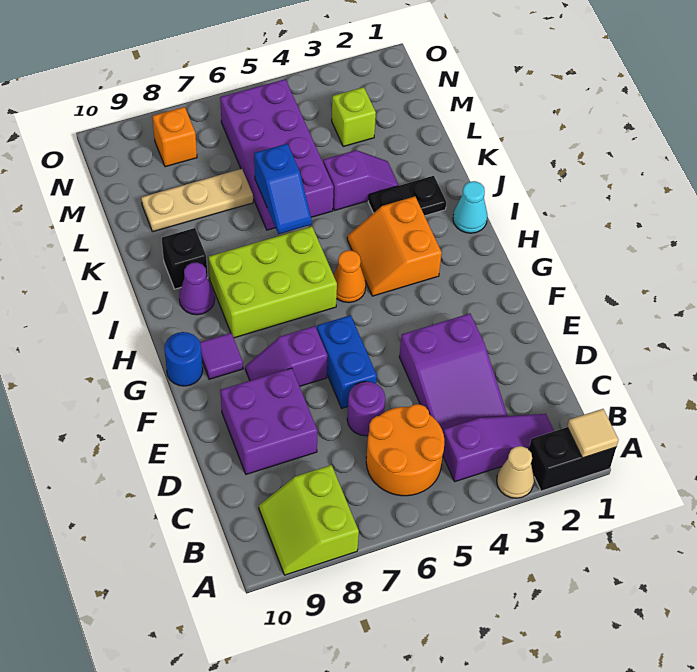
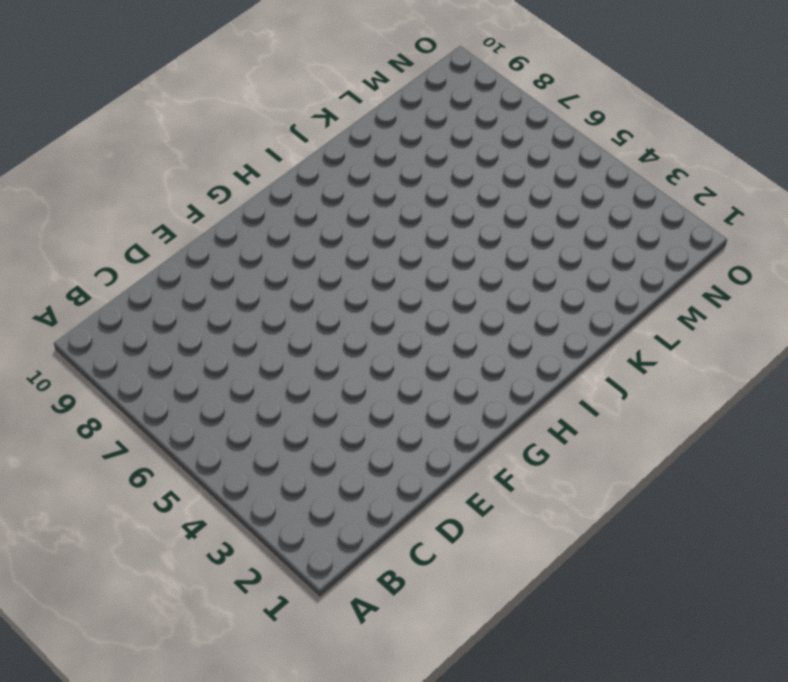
none -> black brick A1:A2 level 1
none -> tan cone A3 level 1
none -> lime slope A8:B9 level 1 top 8

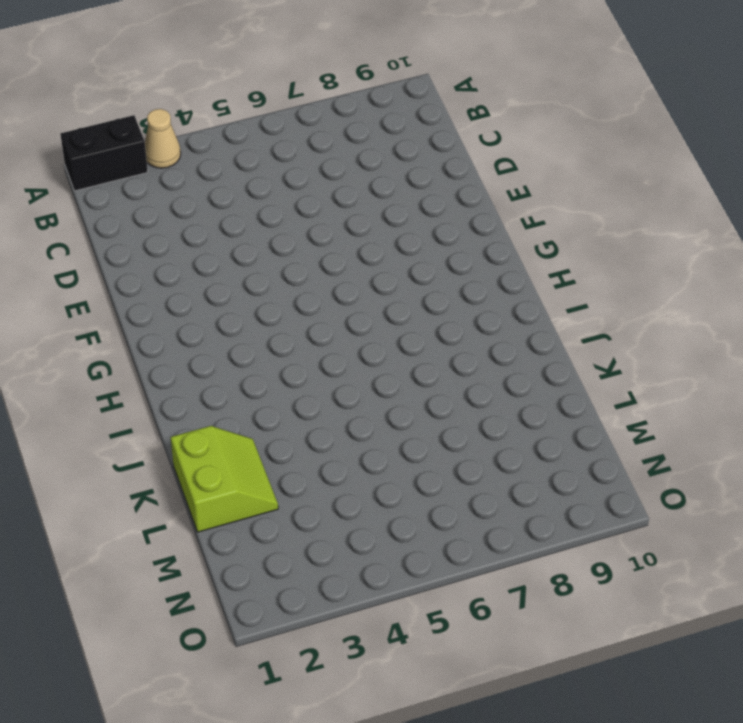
lime slope K1:L2 level 1 top 1 -> lime slope A8:B9 level 1 top 8
none -> purple slope B2:B4 level 1 top 4
none -> orange round brick B5:C6 level 1
none -> purple slope C3:E4 level 1 top E

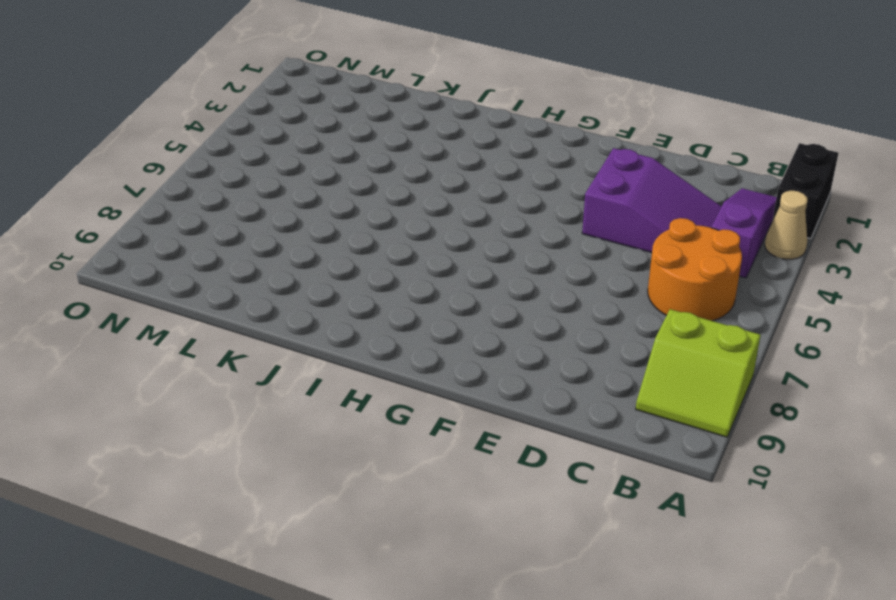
none -> purple round brick D6 level 1
none -> purple brick D8:E9 level 1
none -> blue brick E6:F6 level 1

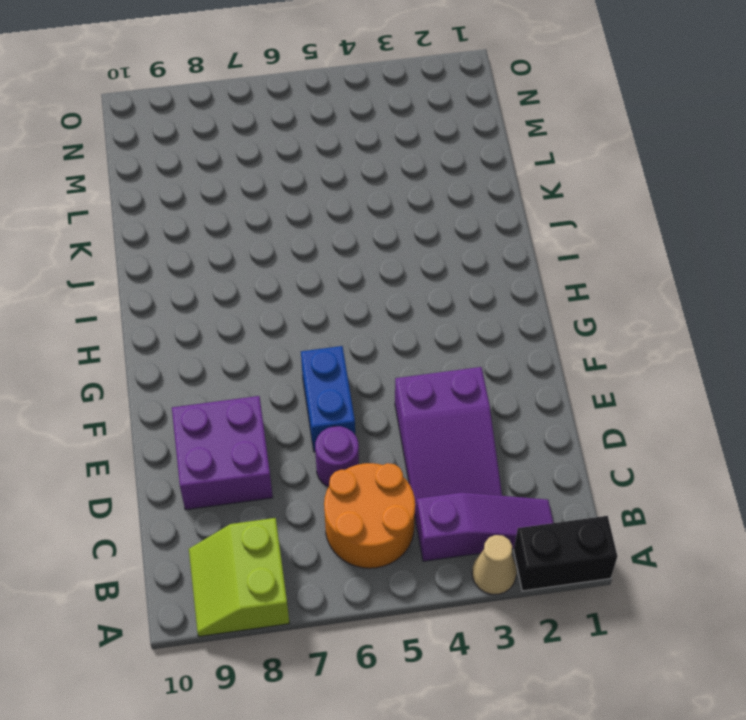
none -> purple slope F7:F8 level 1 top 7
none -> purple tile G9 level 1
none -> blue round brick G10 level 1

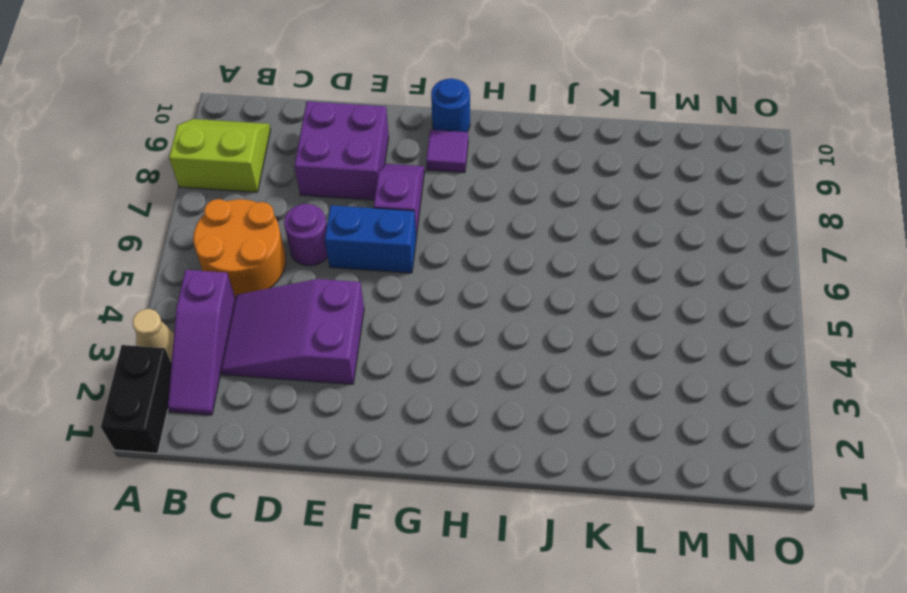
none -> orange slope H3:I4 level 1 top 3
none -> orange cone H5 level 1
none -> lime brick H6:I8 level 1

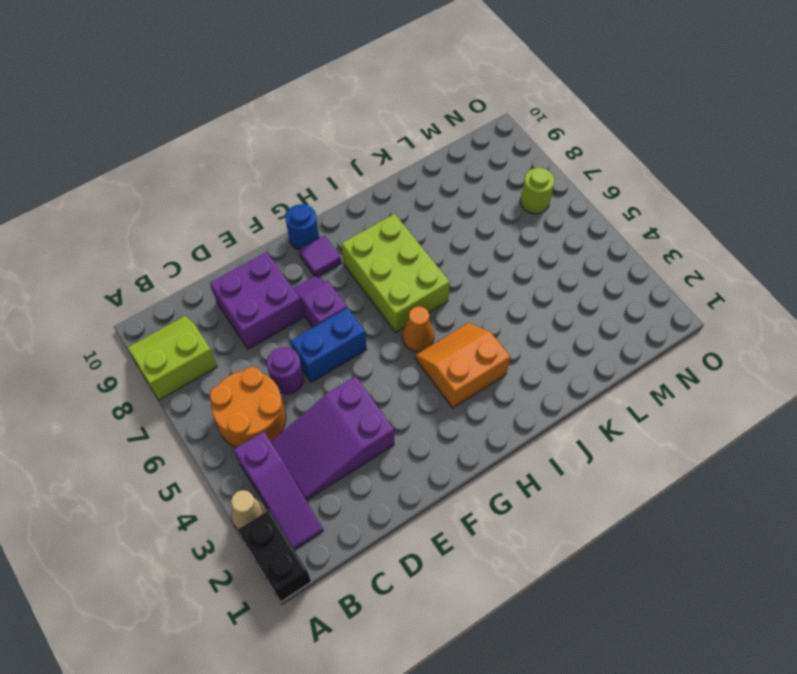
lime round brick N7 level 1 -> none
none -> cyan cone I1 level 1
none -> purple cone I9 level 1
none -> black plate J2:J3 level 1

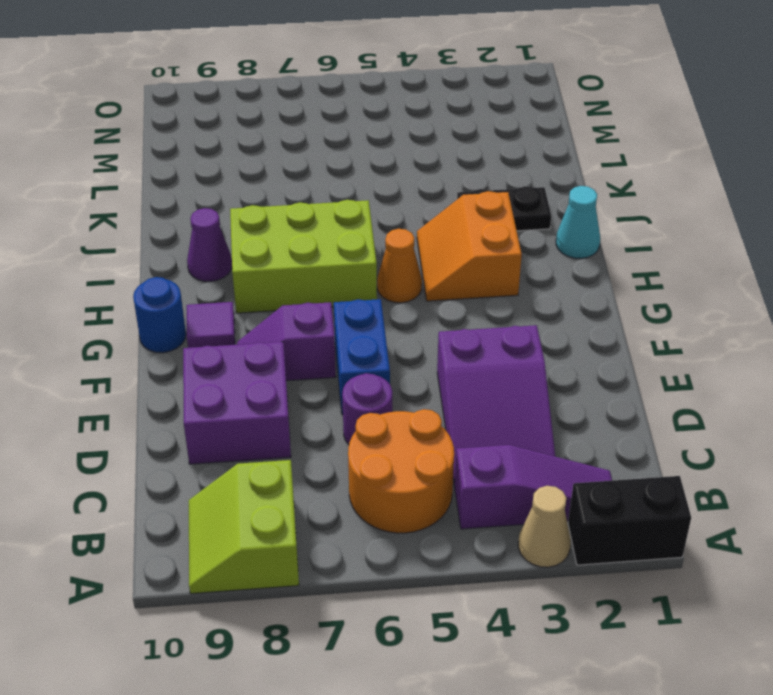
none -> black brick J9 level 1
none -> purple slope K3:K4 level 1 top 4
none -> purple brick K5:N6 level 1

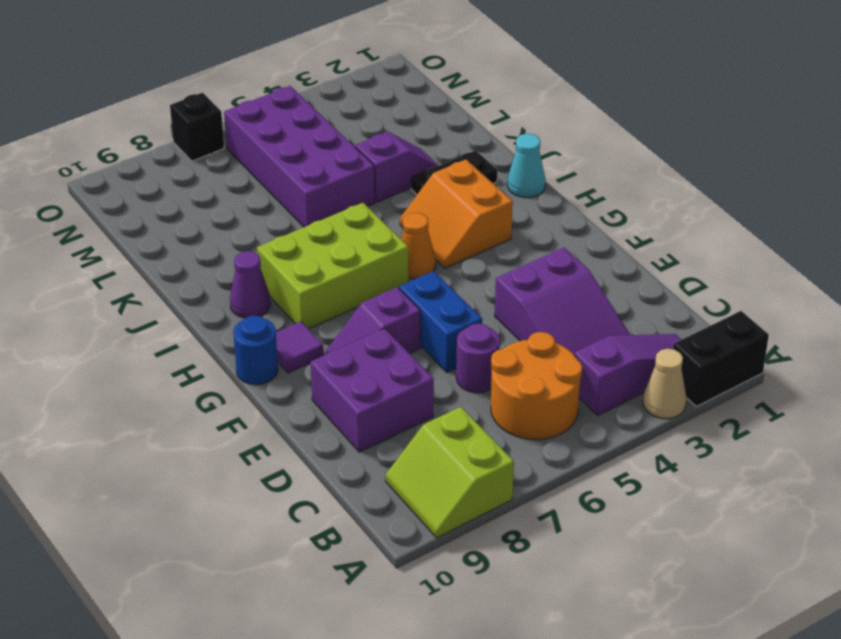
black brick O7 level 1 -> black brick J9 level 1
none -> tan plate L7:L9 level 1
none -> lime brick M3 level 1
none -> orange brick N8 level 1

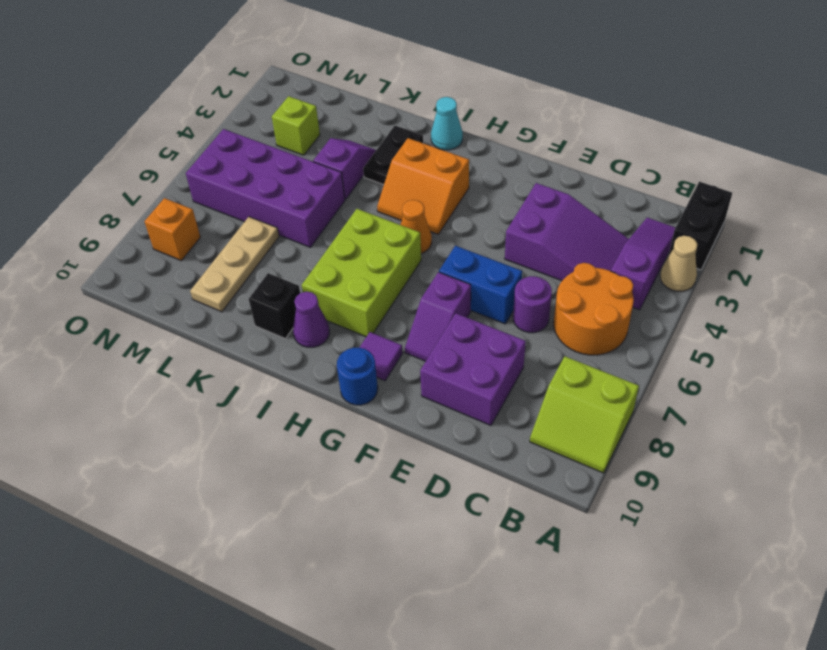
none -> tan tile A1 level 2
none -> blue slope J6:K6 level 2 top K

